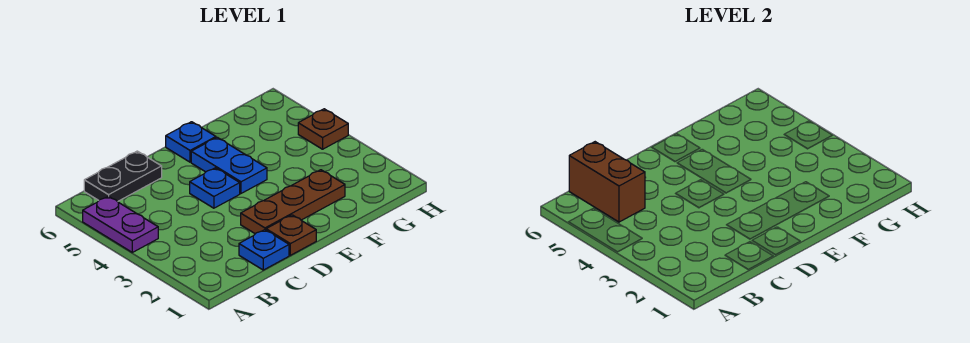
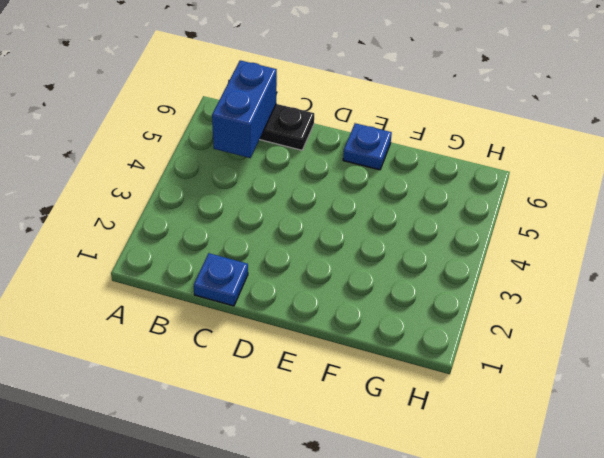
blue brick B5:B6 level 2 -> brown brick B5:B6 level 2
none -> purple plate A4:A5 level 1
none -> brown plate D1 level 1

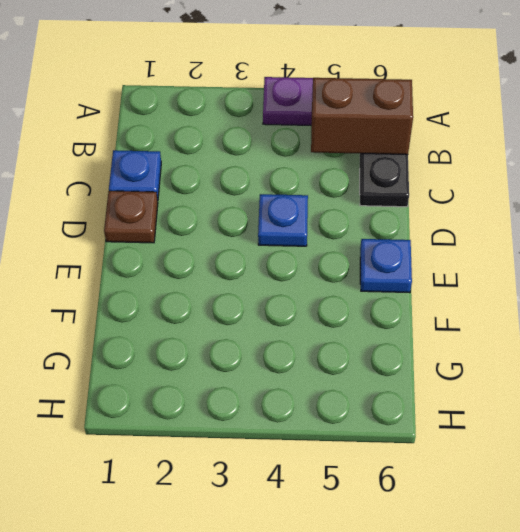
none -> brown plate D2:F2 level 1
none -> blue plate E4:E5 level 1

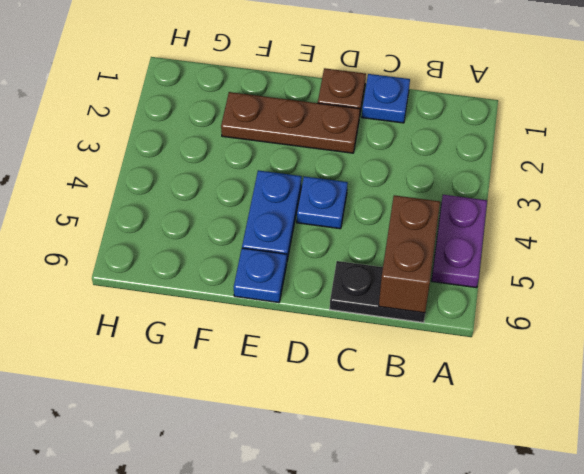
none -> brown plate H4 level 1

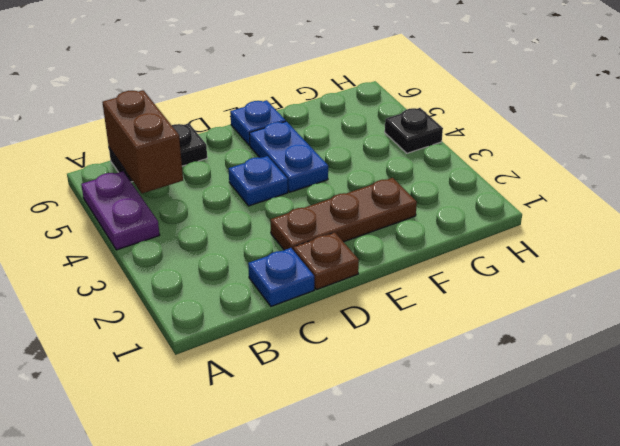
black plate H4 level 1 -> brown plate H4 level 1

